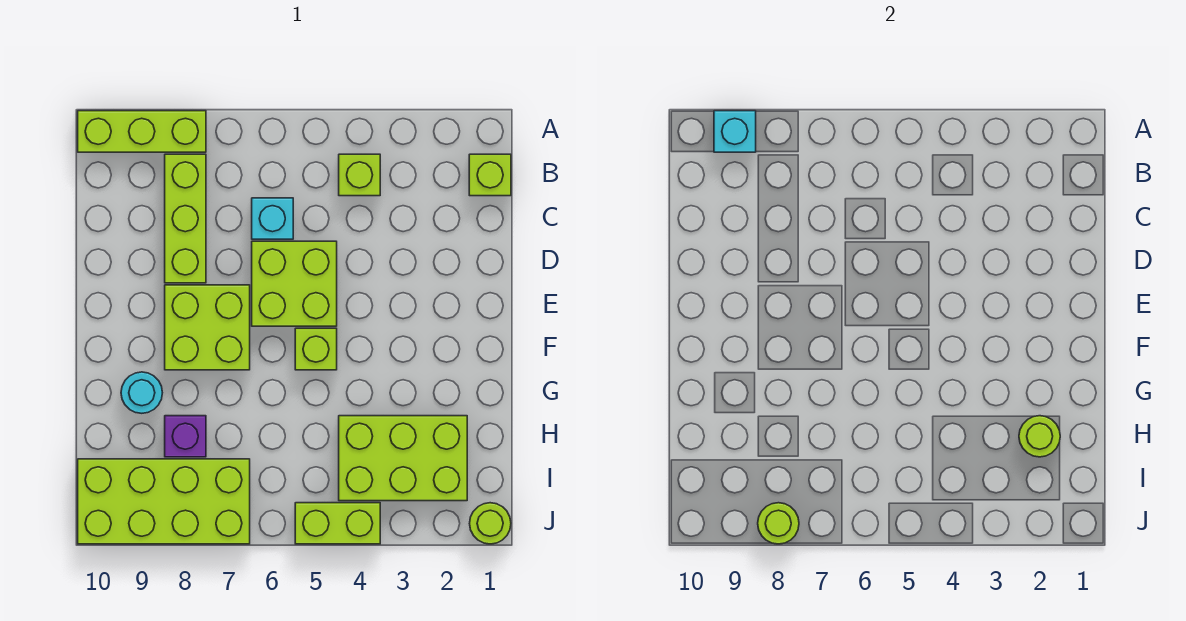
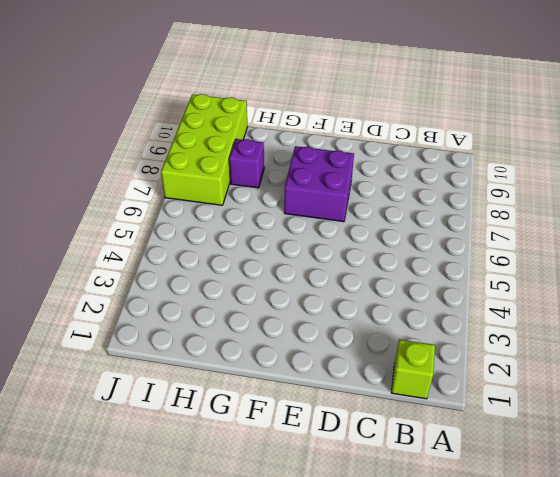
purple brick E7:F8 level 1 -> lime brick E7:F8 level 1
none -> lime brick A8:A10 level 1
none -> lime brick B4 level 1
none -> lime brick B8:D8 level 1

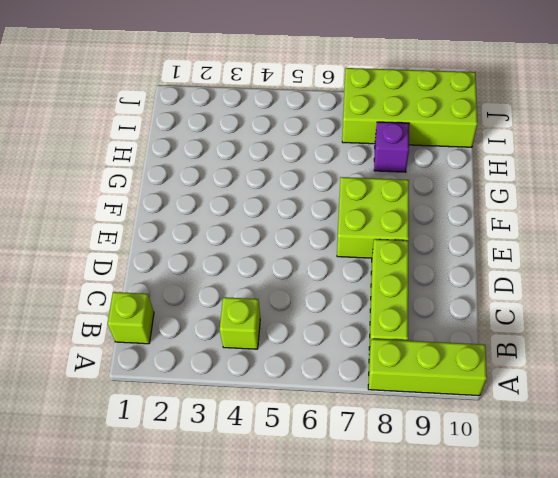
none -> cyan brick C6 level 1
none -> lime brick D5:E6 level 1
none -> lime brick F5 level 1

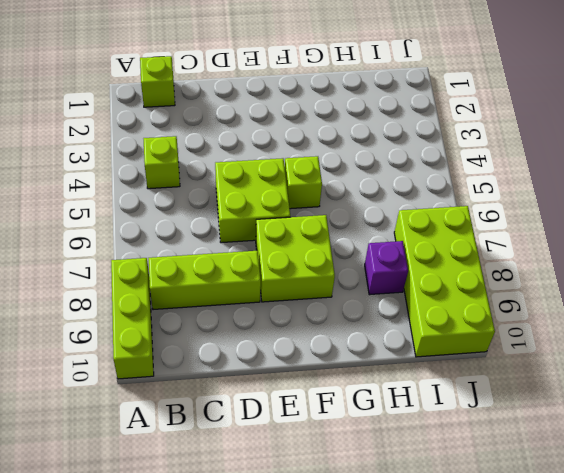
none -> cyan brick C6 level 1
none -> cyan round brick G9 level 1
none -> lime brick H2:I4 level 1

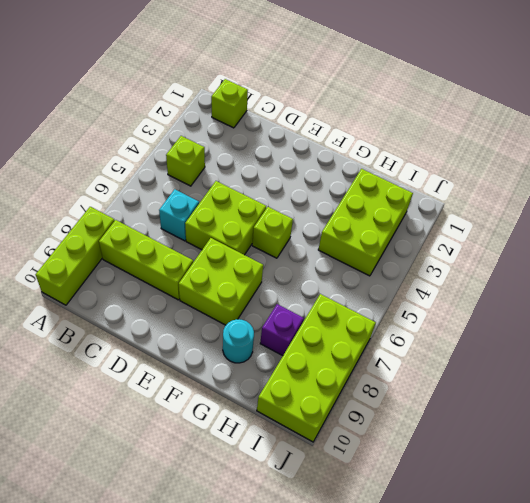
none -> lime round brick J1 level 1
none -> lime brick J4:J5 level 1
none -> cyan brick A9 level 2

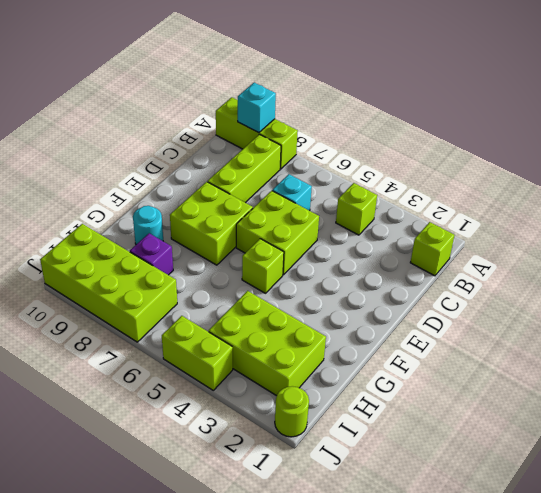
none -> lime round brick H2 level 2
none -> lime round brick J8 level 2

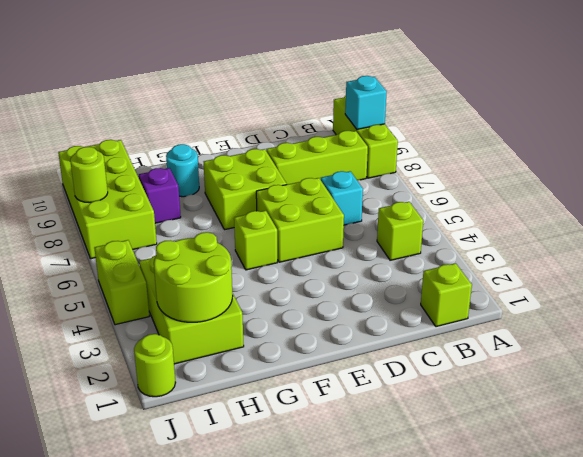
lime round brick H2:I3 level 2 -> lime round brick H2 level 2

